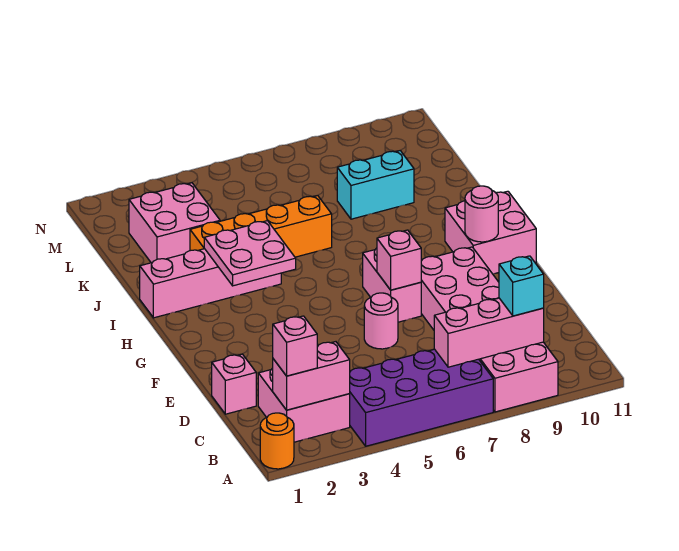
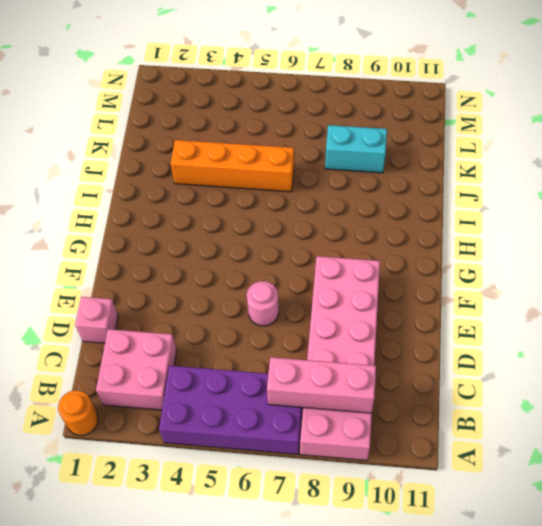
none -> pink brick F7:G7 level 1
none -> pink brick G10:H11 level 1
none -> pink brick I1:I4 level 1

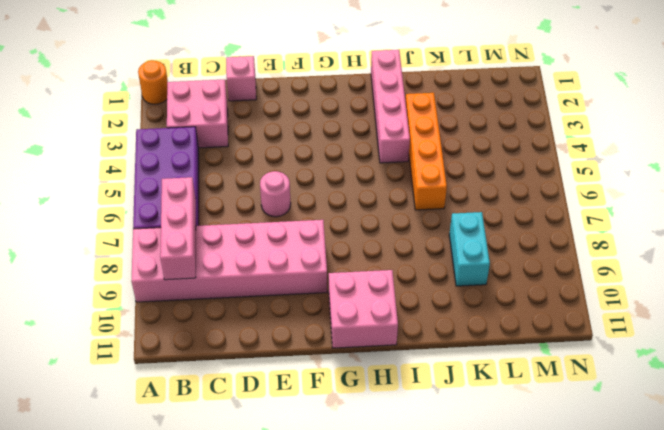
none -> pink brick F7:G7 level 1
none -> pink brick K2:L3 level 1
none -> pink brick B2:B3 level 2

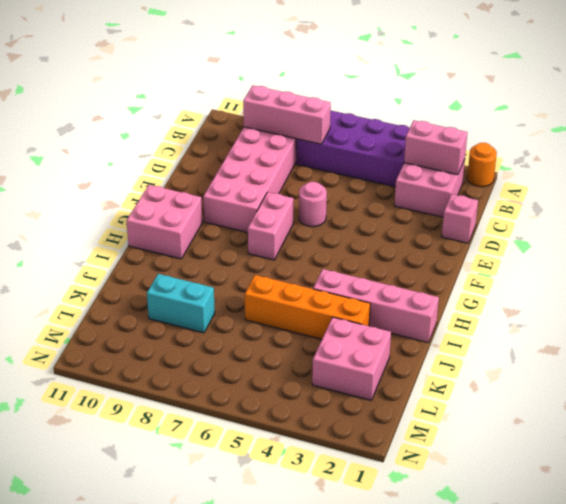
none -> pink brick F7 level 2
none -> pink round brick G10 level 2
none -> pink plate H3:I4 level 2

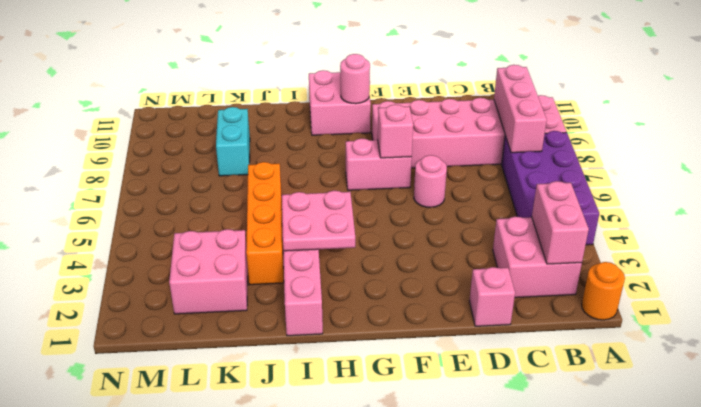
none -> pink brick B2 level 3
none -> cyan brick B9 level 3

